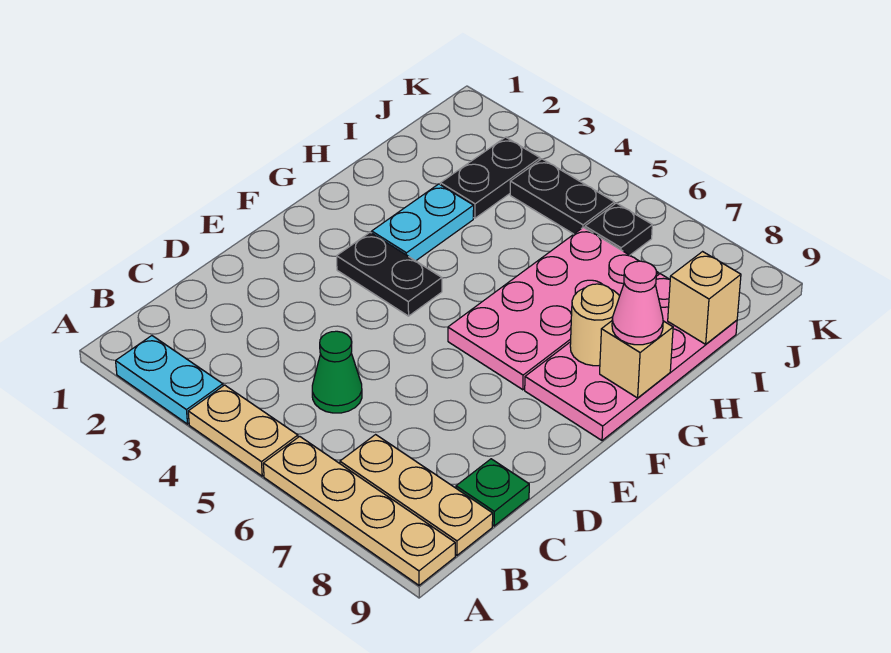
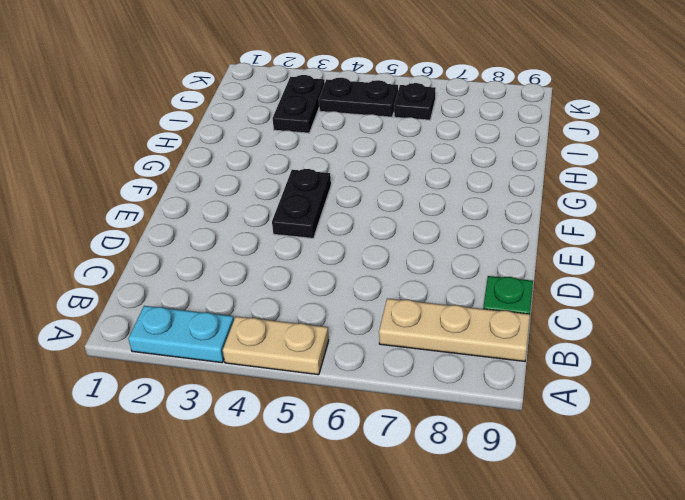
black plate E4:F4 level 1 -> black plate F3:F4 level 1
none -> tan plate A6:A9 level 1
none -> green cone C5 level 1
none -> pink plate F6:I7 level 1

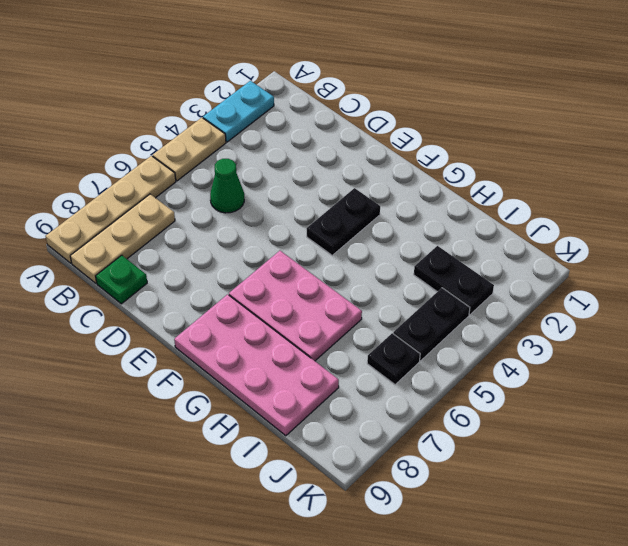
pink plate F6:H7 level 1 -> pink plate F6:I7 level 1
none -> cyan plate G3:H3 level 1
none -> tan round brick G8 level 2
none -> tan brick G9 level 2

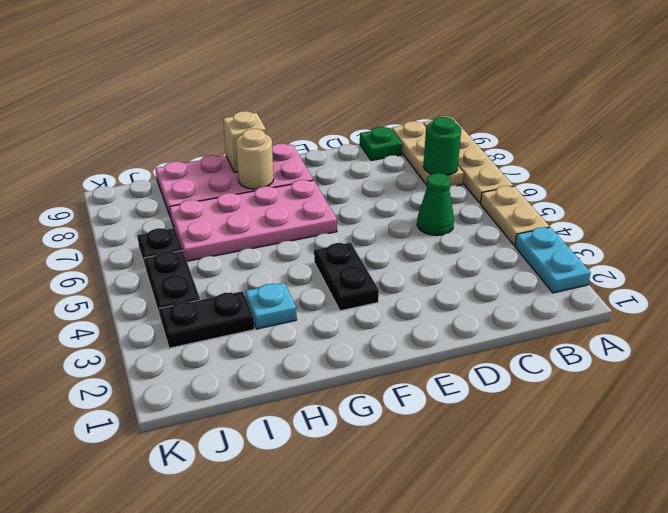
green round brick B7 level 2 -> none
cyan plate H3 level 1 -> cyan plate G3:H3 level 1
none -> tan brick I9 level 2
none -> pink cone G9 level 3

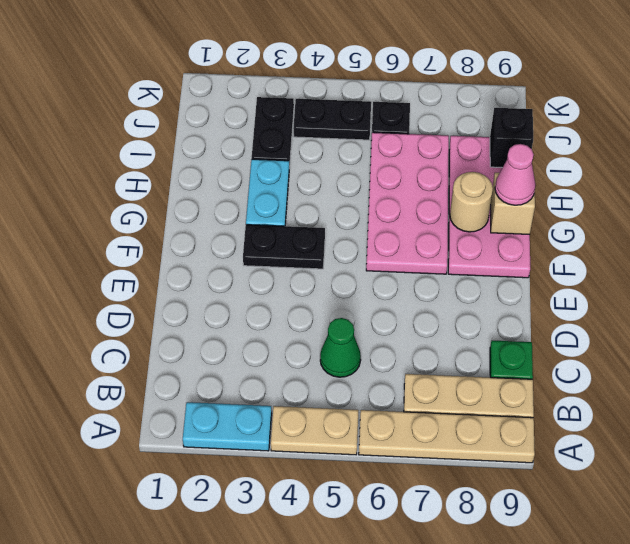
black brick I9 level 2 -> tan brick I9 level 2

